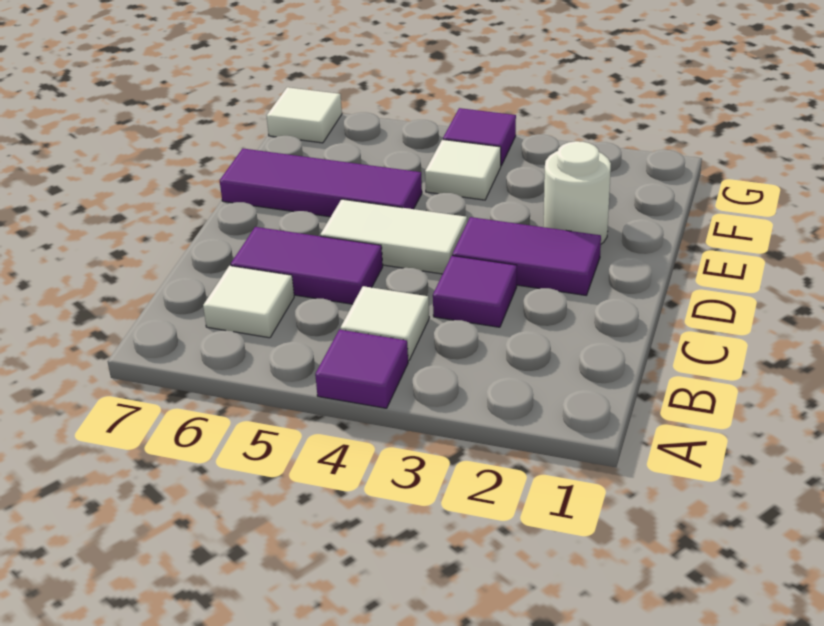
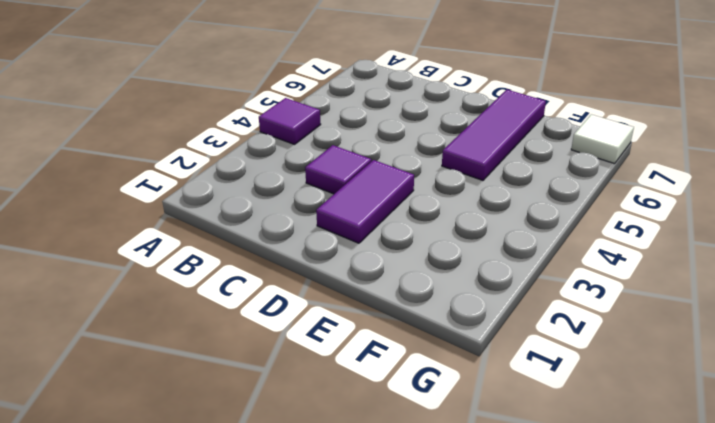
none -> white tile B4 level 1
none -> white tile B6 level 1
none -> purple tile C5:C6 level 1

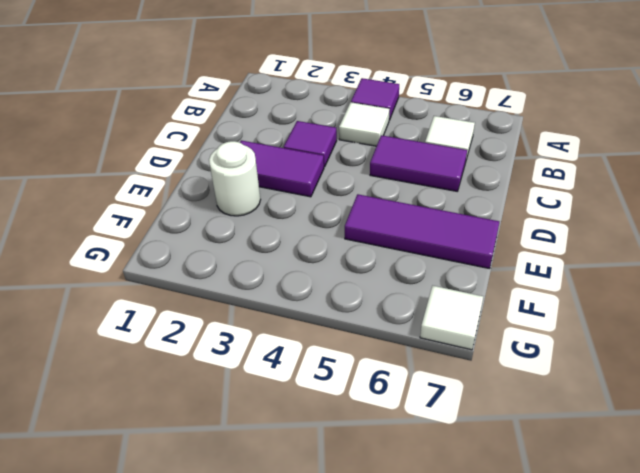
none -> white tile D4:D5 level 1
none -> white tile F4 level 1
none -> purple tile G4 level 1

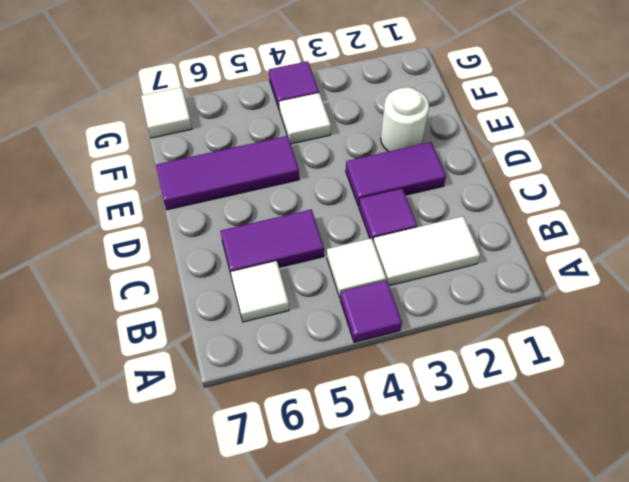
white tile B2:B3 level 1 -> white tile D4:D5 level 1

